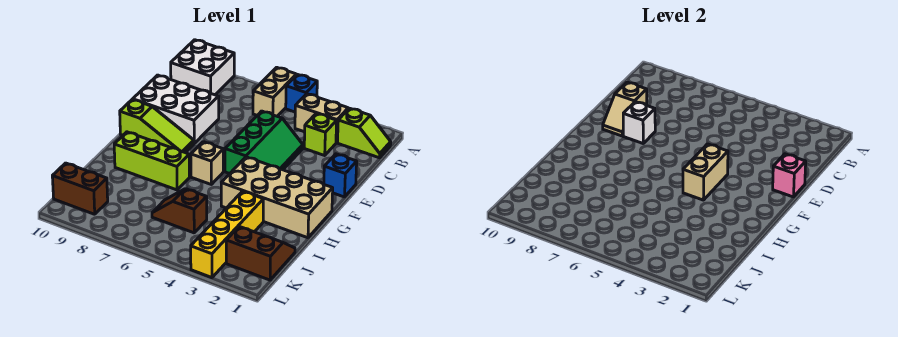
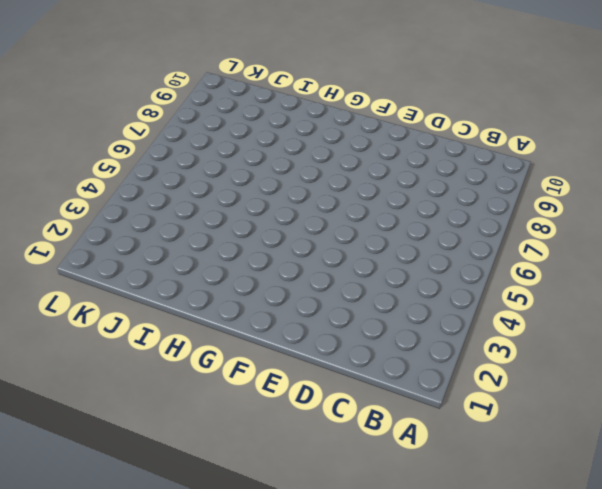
none -> blue brick A5 level 1
none -> tan brick A6:B6 level 1
none -> white brick A9:B10 level 1

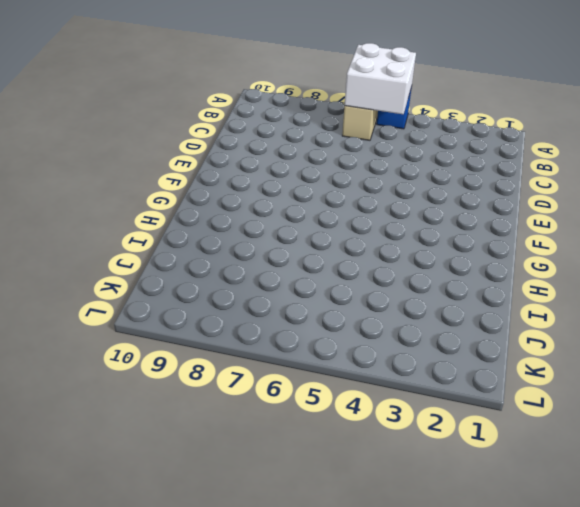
white brick A5:B6 level 2 -> white brick A9:B10 level 1
none -> lime slope B1:B2 level 1 top 2
none -> tan brick B3:B4 level 1
none -> lime brick C3 level 1

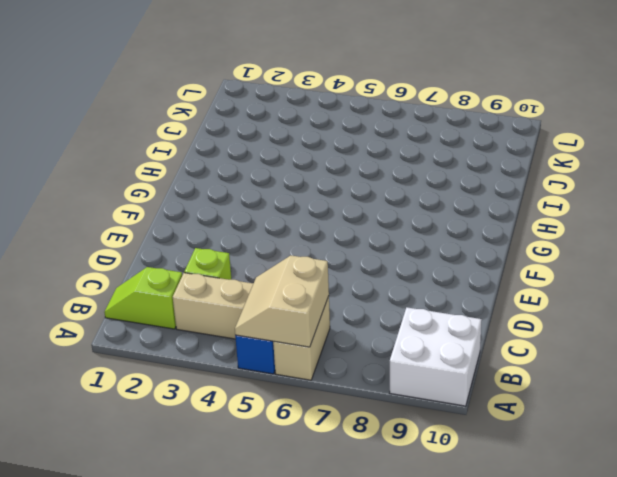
tan slope A5:B6 level 2 top 6 -> none
none -> green slope D4:F5 level 1 top 5
none -> white brick D8:E10 level 1
none -> blue brick E1 level 1

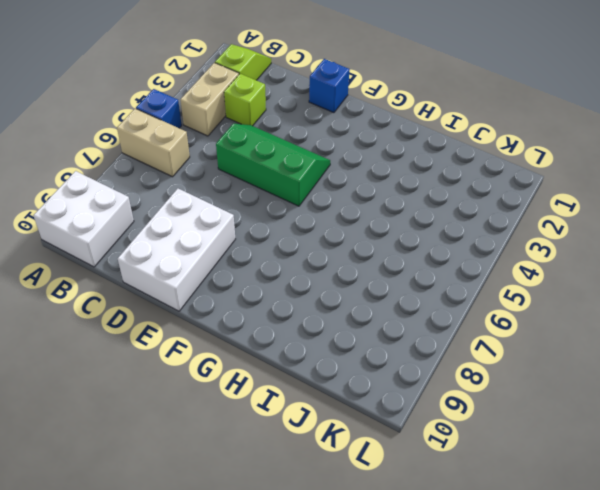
none -> lime slope F8:F10 level 1 top 10
none -> tan brick G1:H4 level 1
none -> tan brick G6 level 1

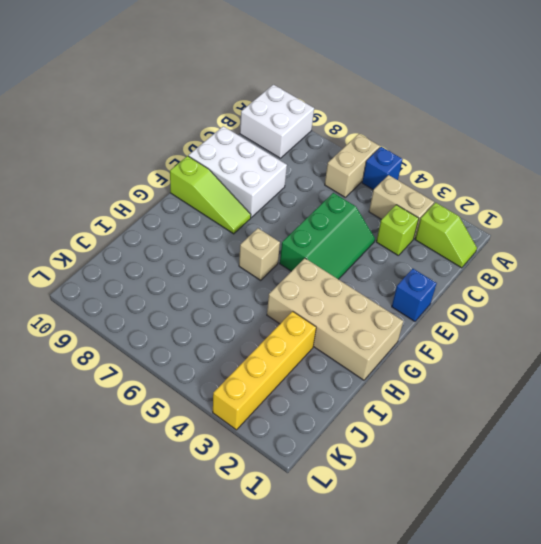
none -> lime brick H7:H9 level 1
none -> brown slope J1:K2 level 1 top K
none -> brown slope J5:J6 level 1 top 5

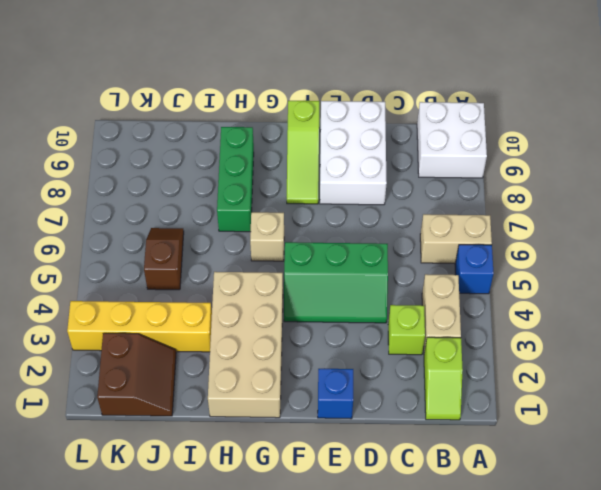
green brick H7:H9 level 1 -> lime brick H7:H9 level 1
none -> brown brick K9:K10 level 1
none -> tan slope D9:E9 level 2 top D
none -> pink brick E1 level 2

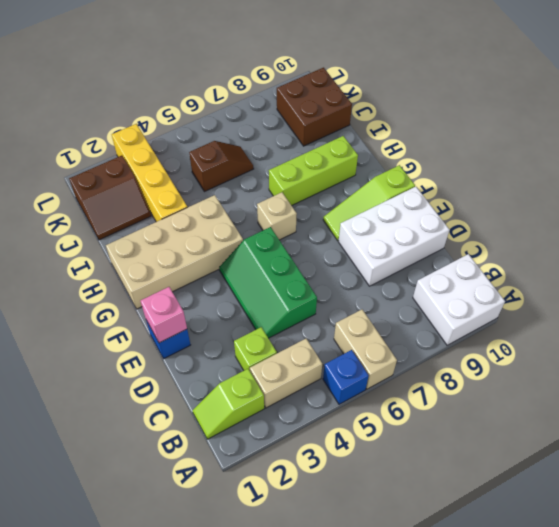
brown brick J9:K10 level 1 -> brown brick K9:K10 level 1
none -> tan slope D9:E9 level 2 top D
none -> white brick E8 level 2
none -> tan brick F4:G4 level 2

